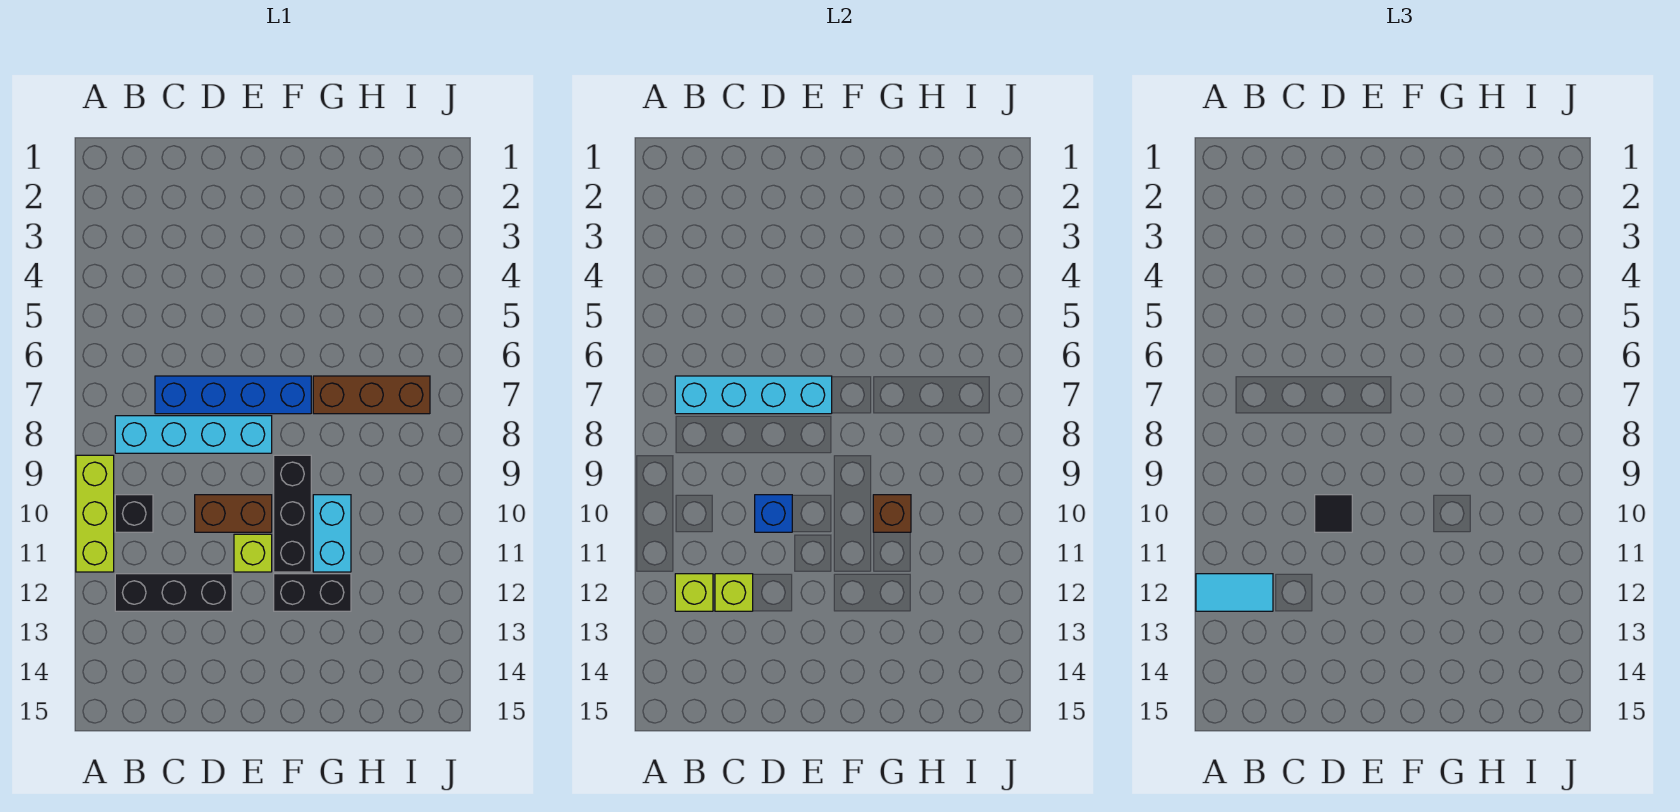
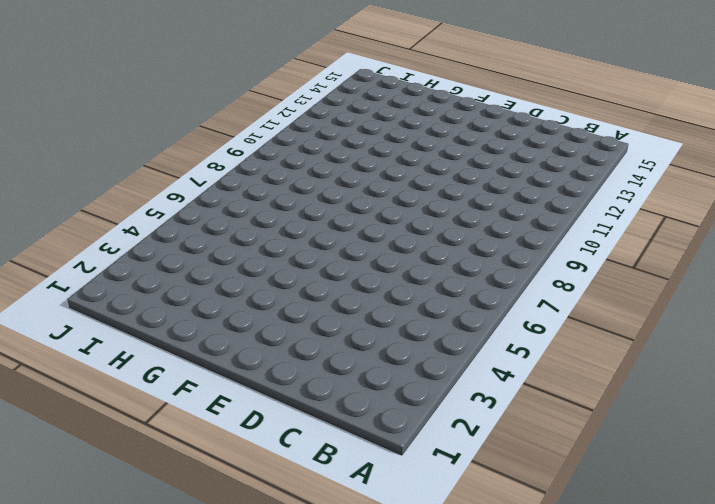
none -> lime brick A9:A11 level 1
none -> cyan brick B8:E8 level 1
none -> black brick B10 level 1

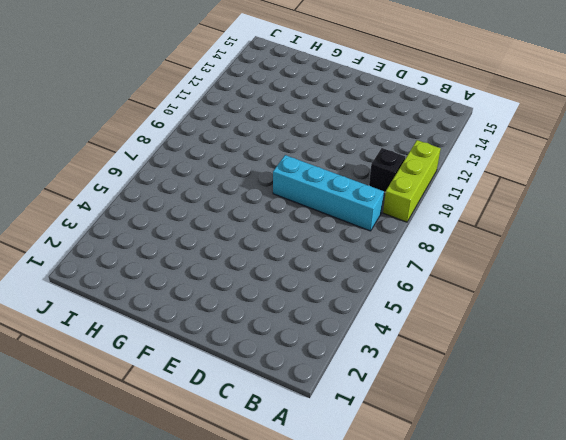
none -> black brick B12:D12 level 1
none -> blue brick C7:F7 level 1
none -> brown brick D10:E10 level 1

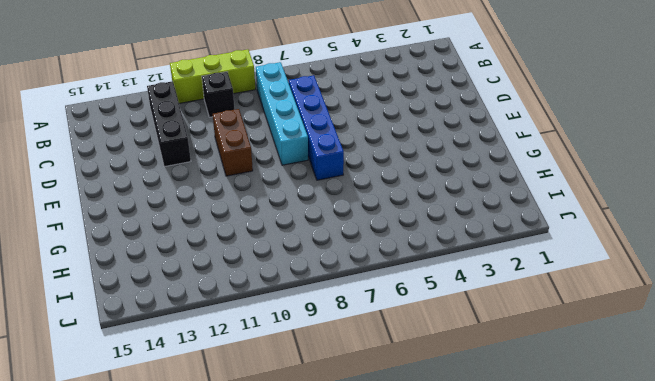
none -> lime brick E11 level 1
none -> black brick F9:F11 level 1
none -> black brick F12:G12 level 1

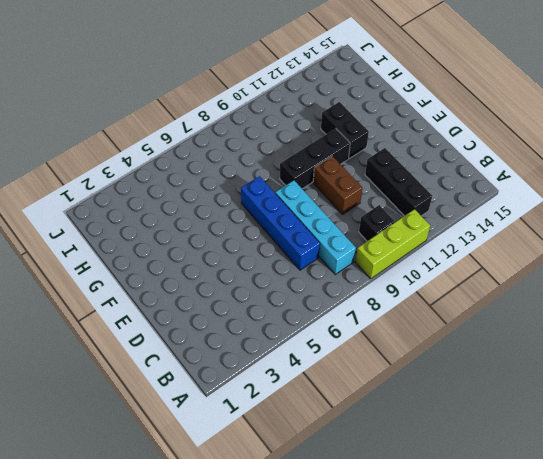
none -> lime brick E11 level 1
none -> brown brick G7:I7 level 1
none -> cyan brick G10:G11 level 1

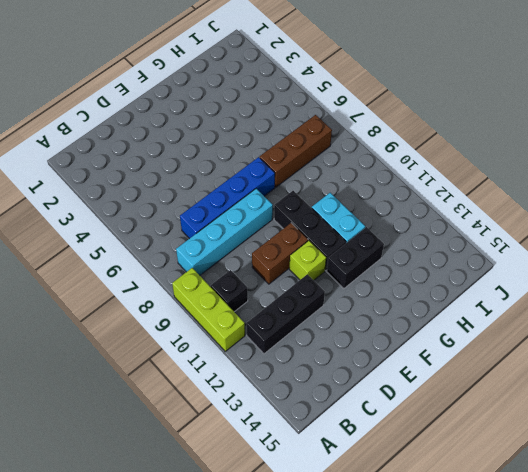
none -> cyan brick B7:E7 level 2
none -> lime brick B12 level 2
none -> lime brick C12 level 2

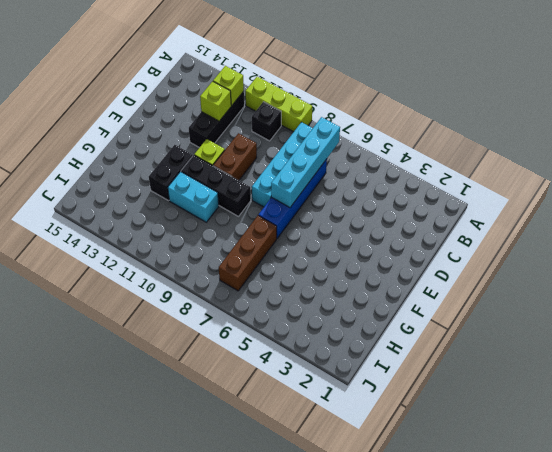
none -> blue brick D10 level 2
none -> brown brick G10 level 2
none -> cyan tile A12:B12 level 3

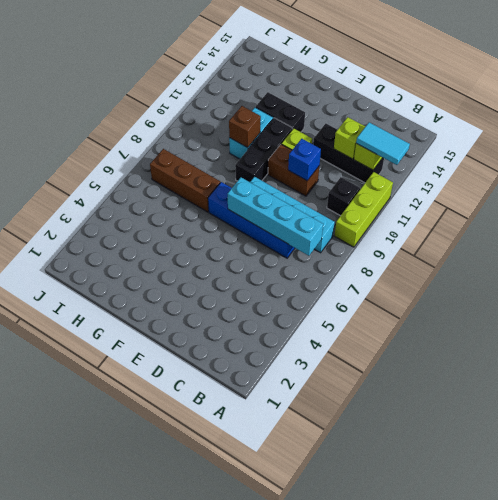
none -> black tile D10 level 3

